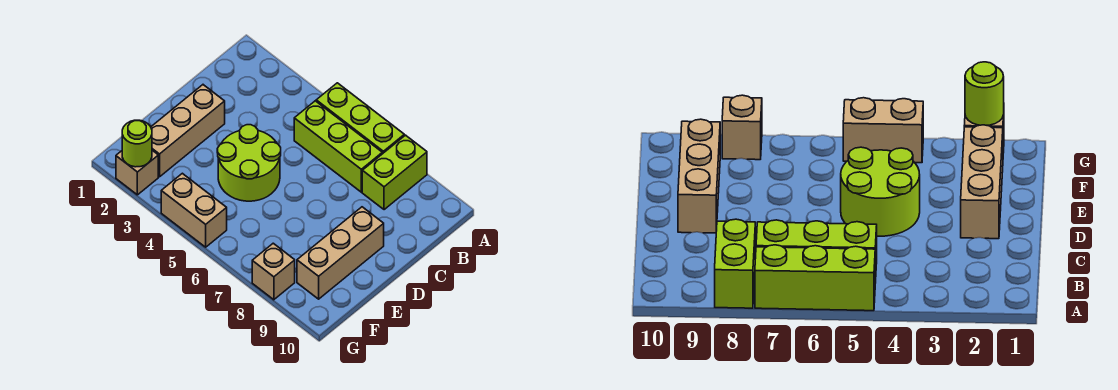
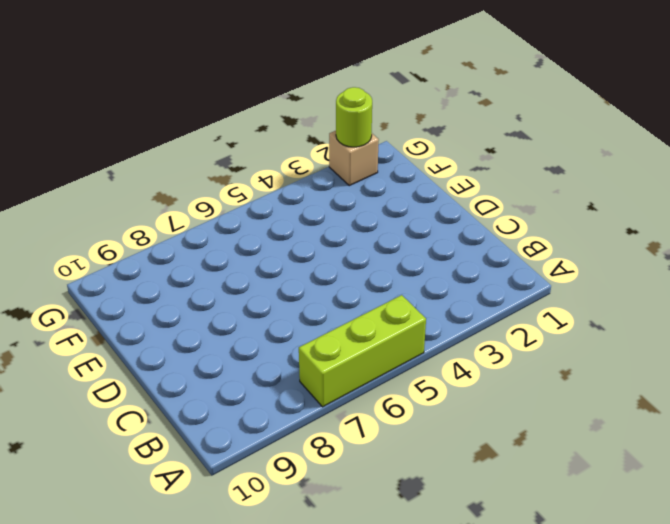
none -> lime brick A8:B8 level 1
none -> lime brick B5:B7 level 1

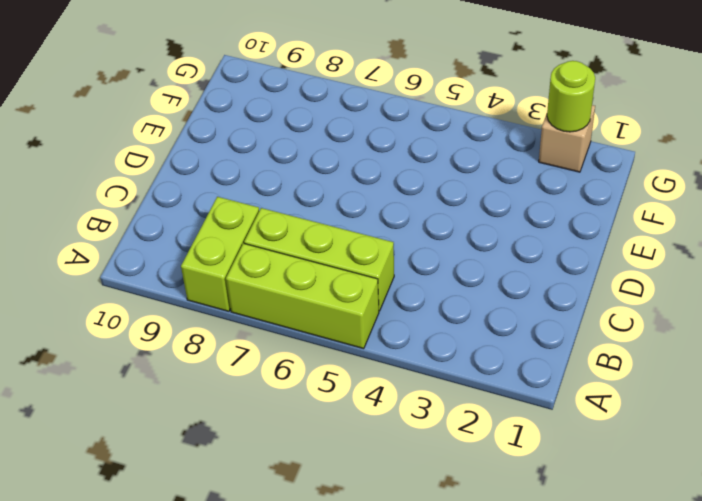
none -> tan brick D2:F2 level 1
none -> lime round brick D4:E5 level 1

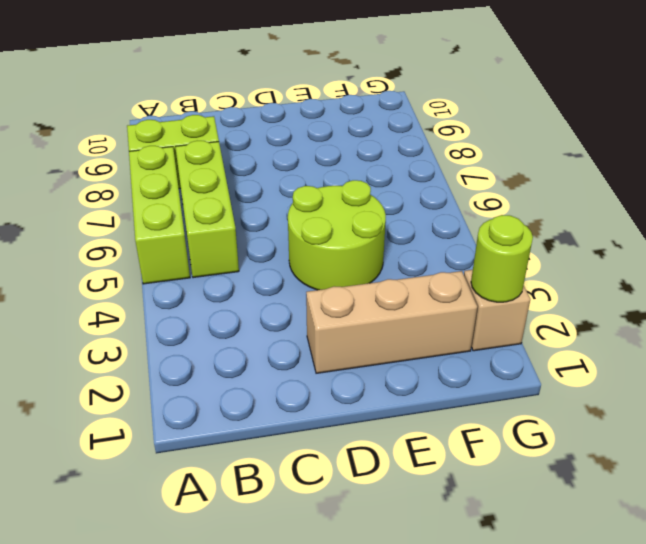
none -> tan brick D9:F9 level 1
none -> tan brick G4:G5 level 1

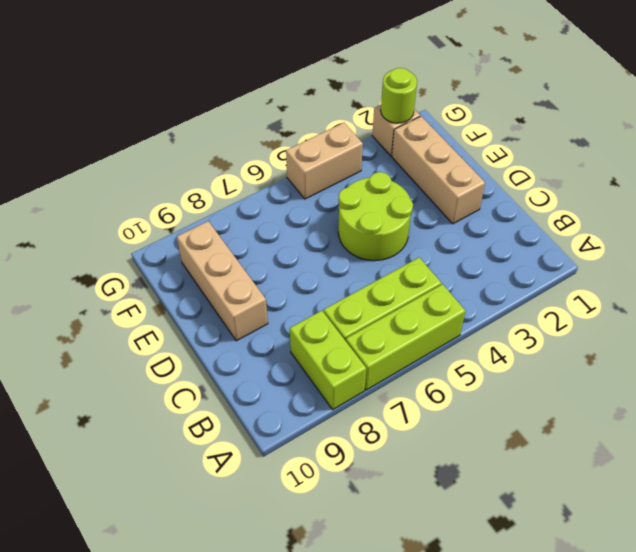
none -> tan brick G8 level 1

